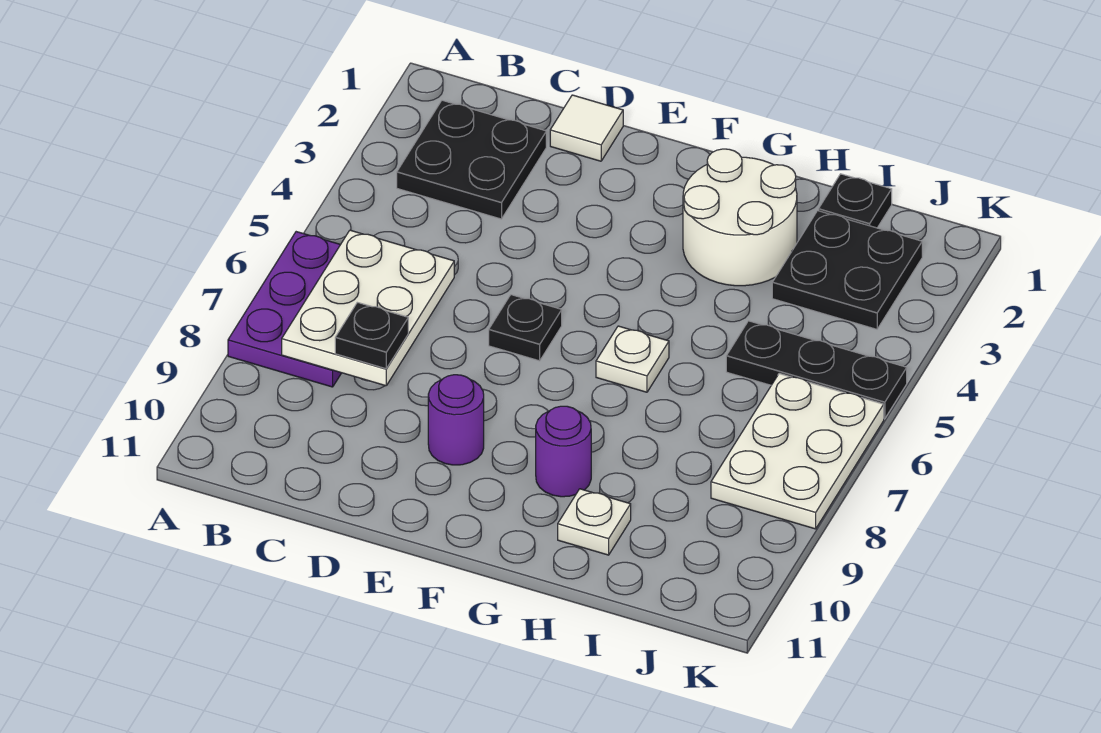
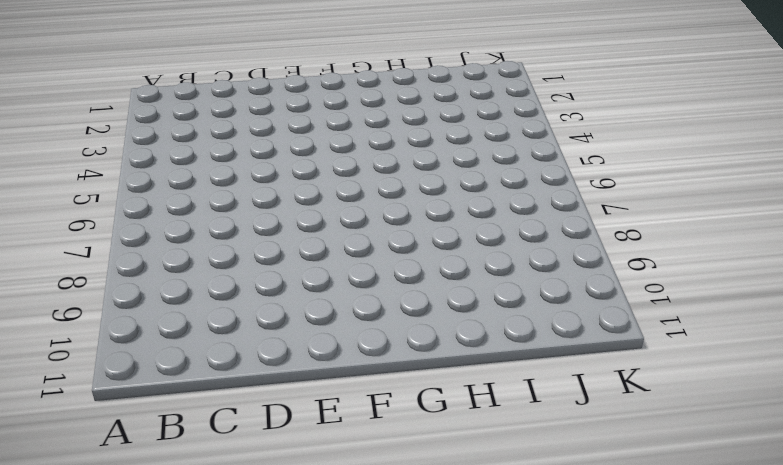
none -> purple plate A6:B8 level 1
none -> black plate B2:C3 level 1
none -> white tile D1 level 1

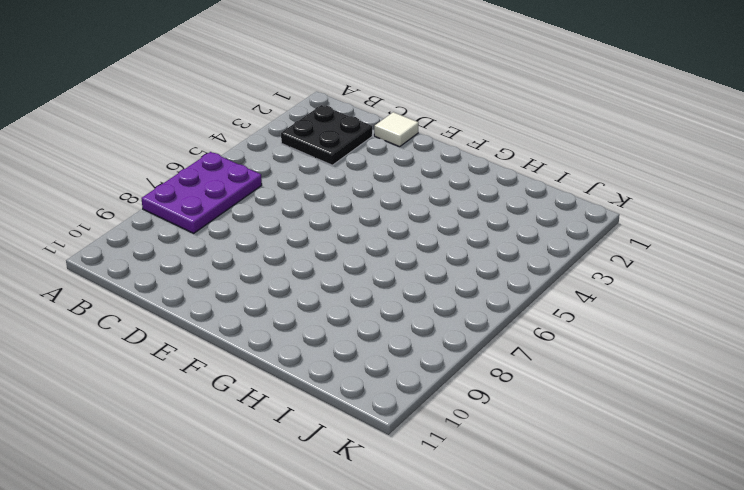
none -> black plate E6 level 1
none -> purple round brick E9 level 1
none -> white round brick G2:H3 level 1

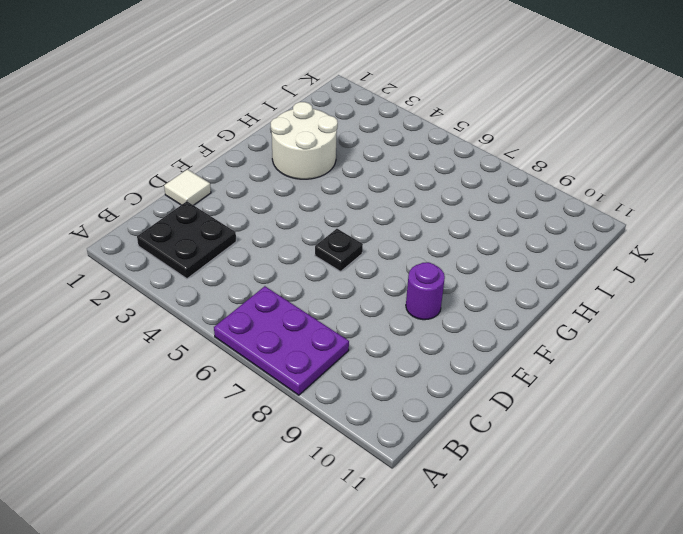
none -> white plate G6 level 1
none -> purple round brick G9 level 1
none -> white plate H10 level 1

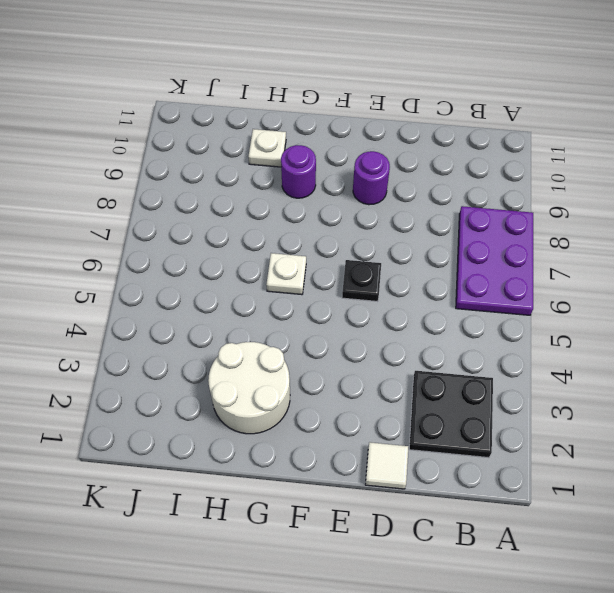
none -> black plate I1 level 1
none -> black plate I2:J3 level 1
none -> black plate I5:K5 level 1

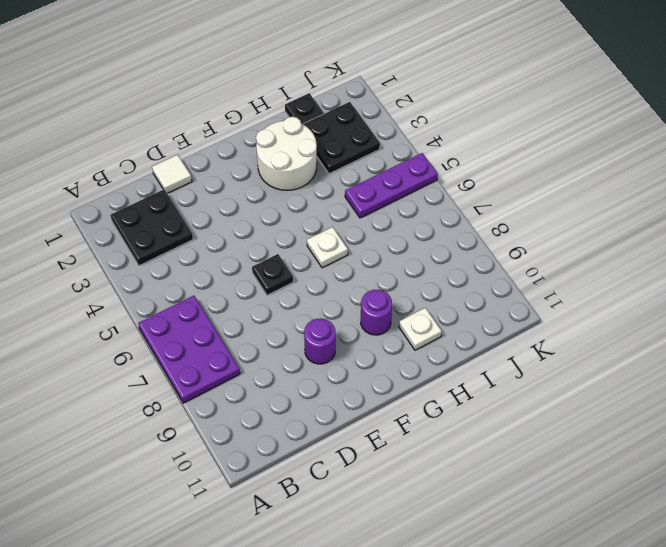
purple plate I5:K5 level 1 -> black plate I5:K5 level 1
none -> white plate J6:K8 level 1
none -> white plate B6:C8 level 2
none -> black plate C8 level 3

